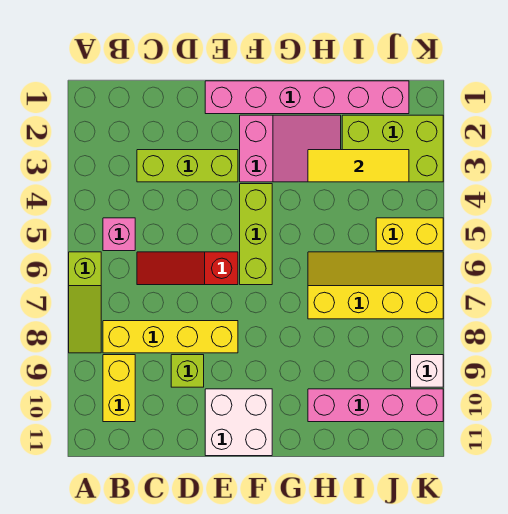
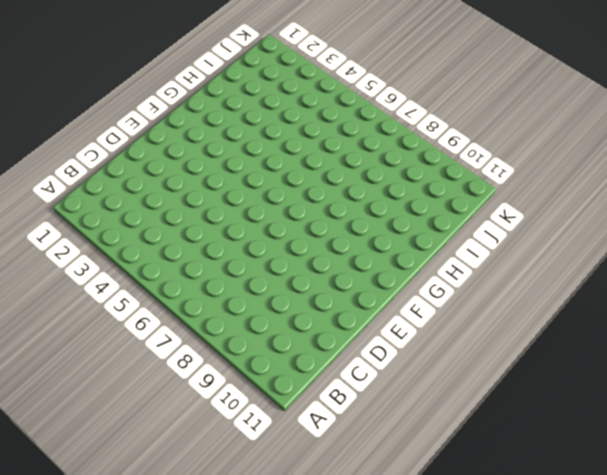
none -> lime slope A6:A8 level 1 top 6
none -> pink brick B5 level 1
none -> yellow brick B8:E8 level 1

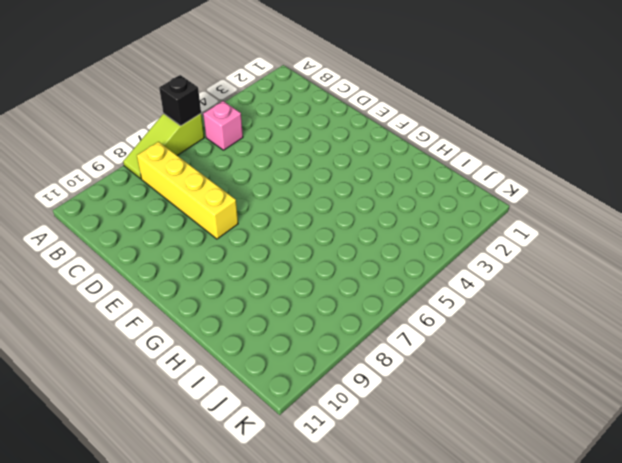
black brick A6 level 2 -> none
none -> yellow brick B9:B10 level 1
none -> lime brick C3:E3 level 1
none -> red slope C6:E6 level 1 top E

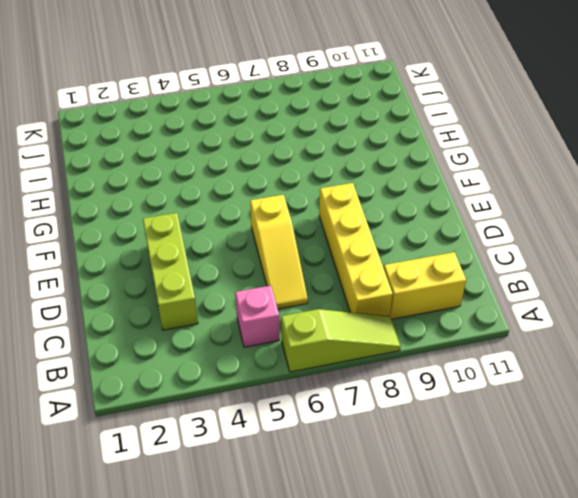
yellow slope C6:E6 level 1 top E -> red slope C6:E6 level 1 top E
none -> lime brick D9 level 1
none -> pink brick E1:J1 level 1
none -> white brick E10:F11 level 1

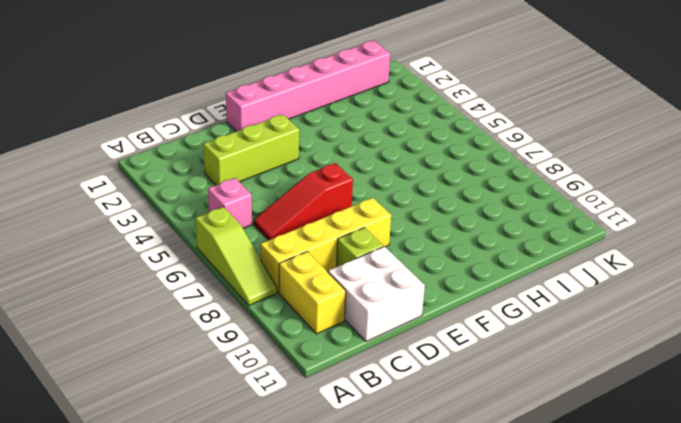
white brick C10:D11 level 1 -> white brick E10:F11 level 1
none -> pink slope F2:H3 level 1 top F
none -> lime brick F4:F6 level 1
none -> yellow slope H6:K7 level 1 top 7

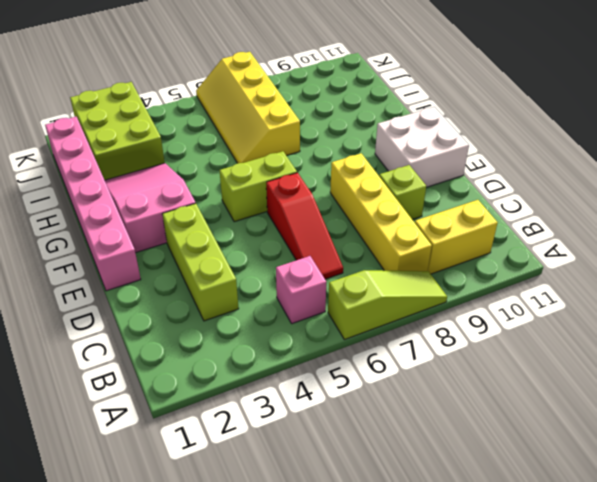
lime brick F5:F6 level 1 -> lime brick F4:F6 level 1
none -> pink brick H10:K10 level 1
none -> yellow brick J5:K5 level 1
none -> white brick K9 level 1

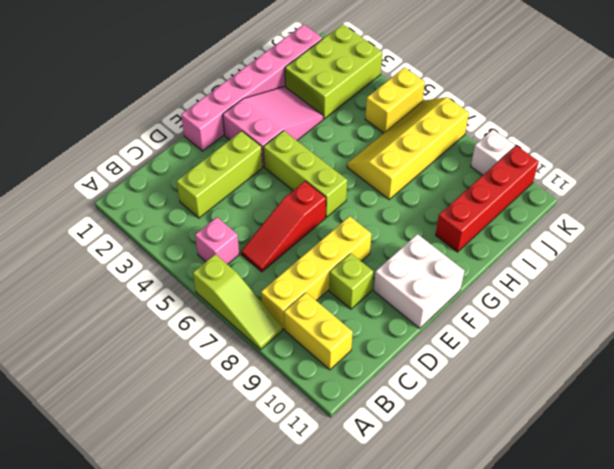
red brick H10:K10 level 1 -> pink brick H10:K10 level 1
none -> yellow tile H3:J3 level 2

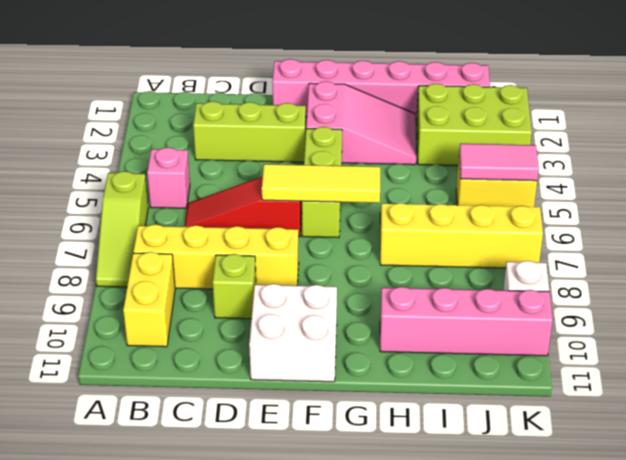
yellow tile E6:G6 level 2 -> yellow tile H3:J3 level 2
pink tile J5:K5 level 2 -> none

